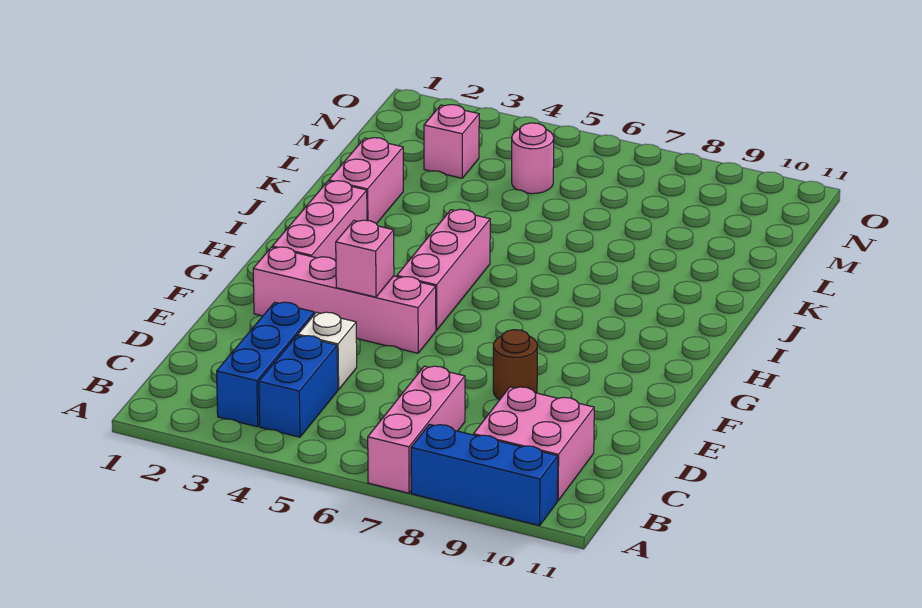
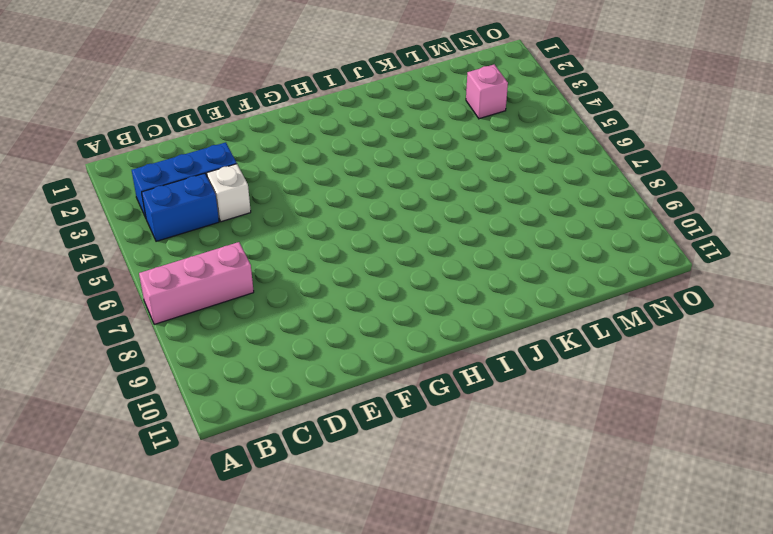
none -> blue brick A8:A10 level 1
none -> pink brick B9:C10 level 1
none -> brown round brick E8 level 1

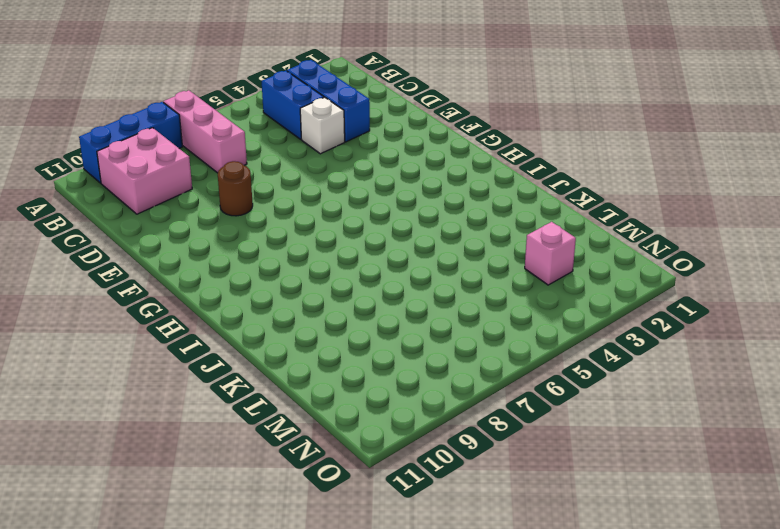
none -> pink brick F2:F5 level 1
none -> pink brick G2:I2 level 1
none -> pink brick G5:I5 level 1

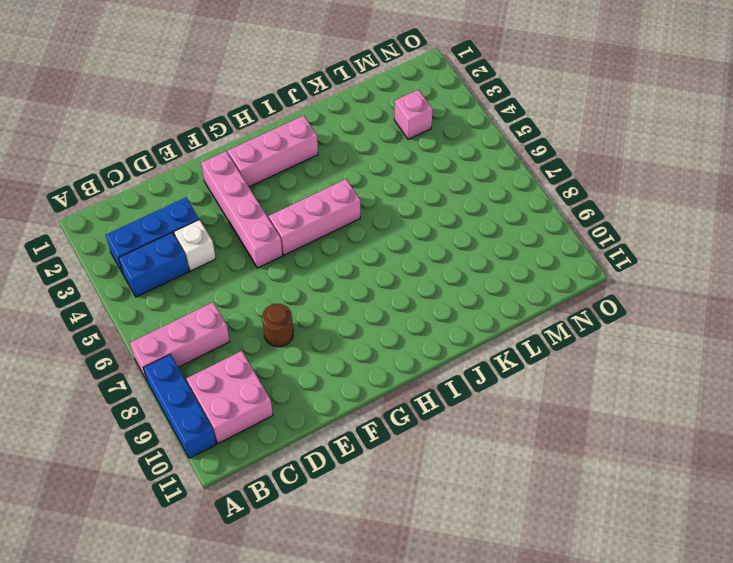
none -> pink brick J2:K2 level 1
none -> pink round brick M5 level 1
none -> pink brick F4 level 2

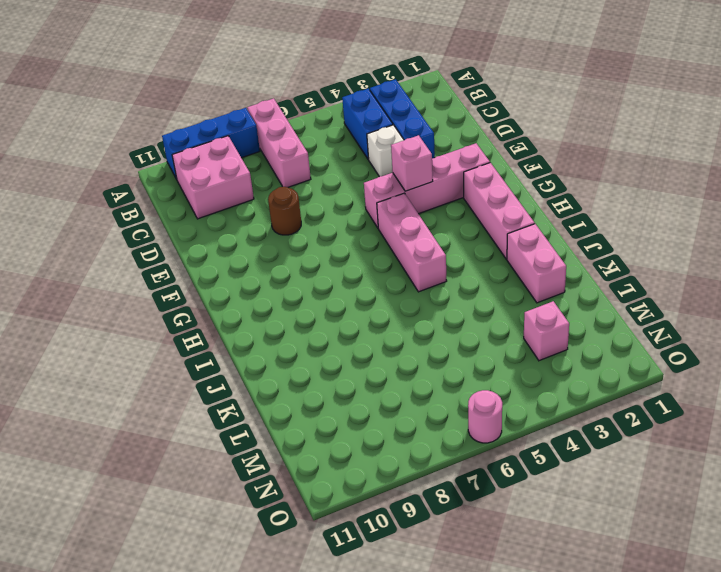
pink round brick O6 level 1 -> pink round brick M5 level 1

